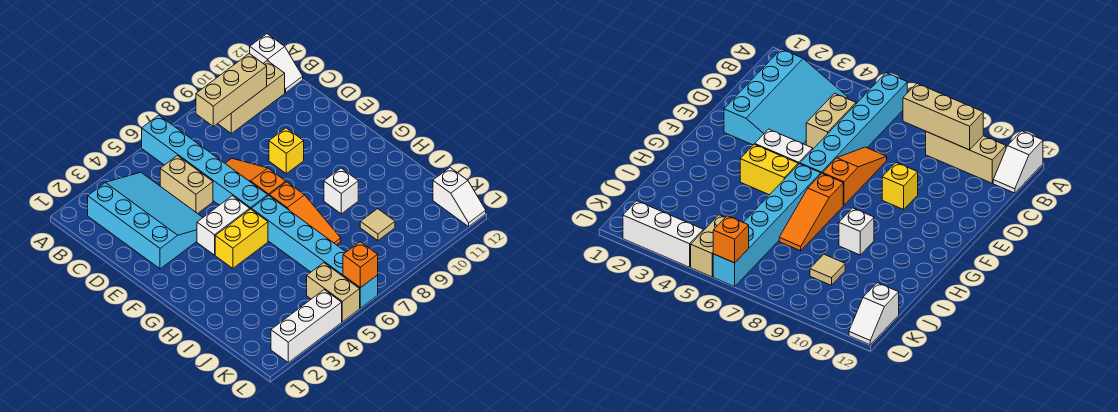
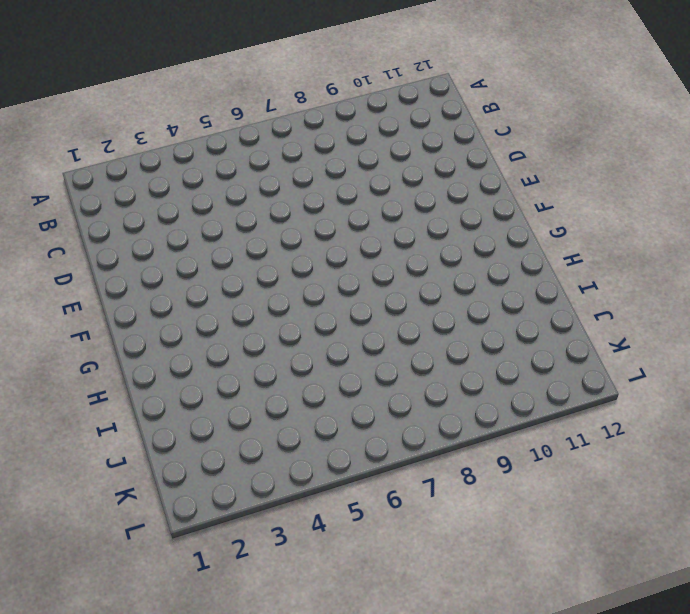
none -> cyan brick A6:F6 level 1
none -> white slope A12:B12 level 1 top A
none -> cyan slope B2:E4 level 1 top 2

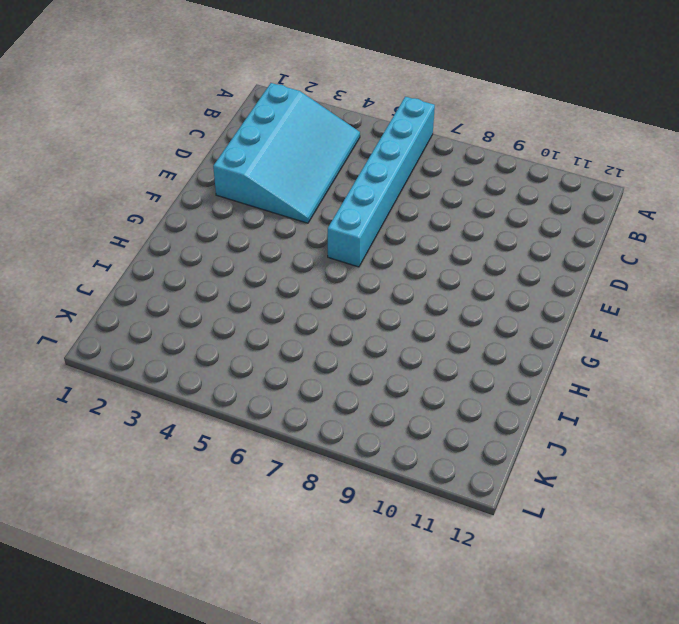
none -> white slope A12:B12 level 1 top A
none -> tan brick B9:B11 level 1
none -> tan brick C5:D5 level 1

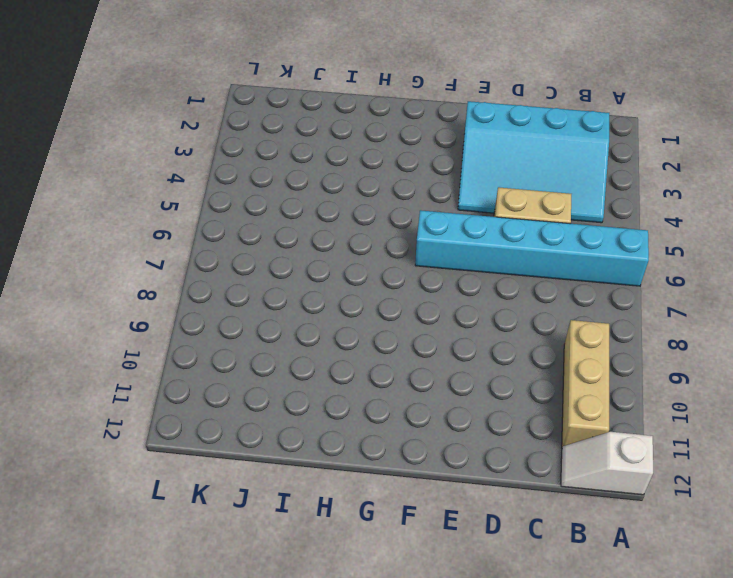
none -> orange slope D7:F7 level 1 top F
none -> yellow brick E9 level 1
none -> white brick F4:F5 level 1

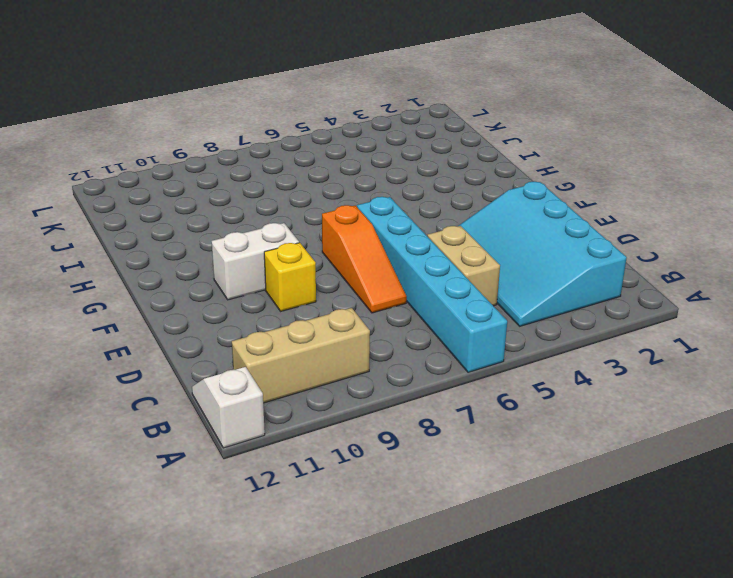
white brick F9:F10 level 1 -> white brick F4:F5 level 1
none -> yellow brick G4:G5 level 1
none -> cyan brick G6:L6 level 1
none -> orange slope G7:I7 level 1 top G

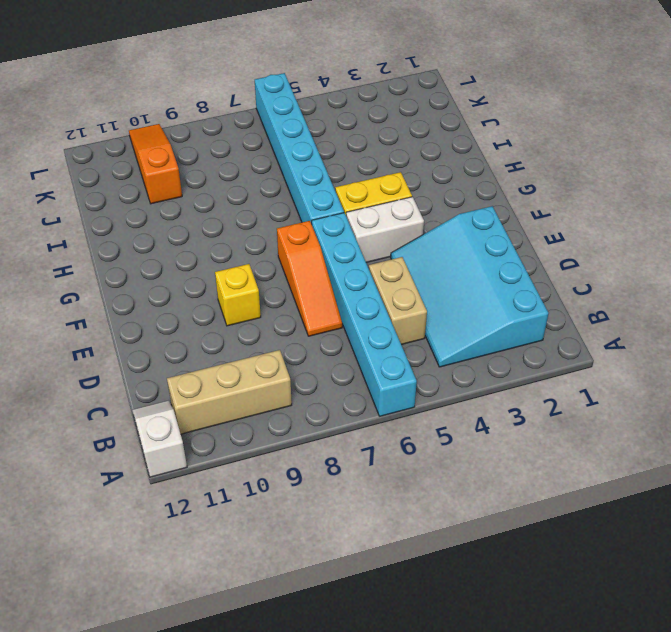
orange slope J10:L10 level 1 top J -> orange slope G7:I7 level 1 top G
none -> white brick H9 level 1
none -> tan tile J9 level 1
none -> tan brick K5:L5 level 1

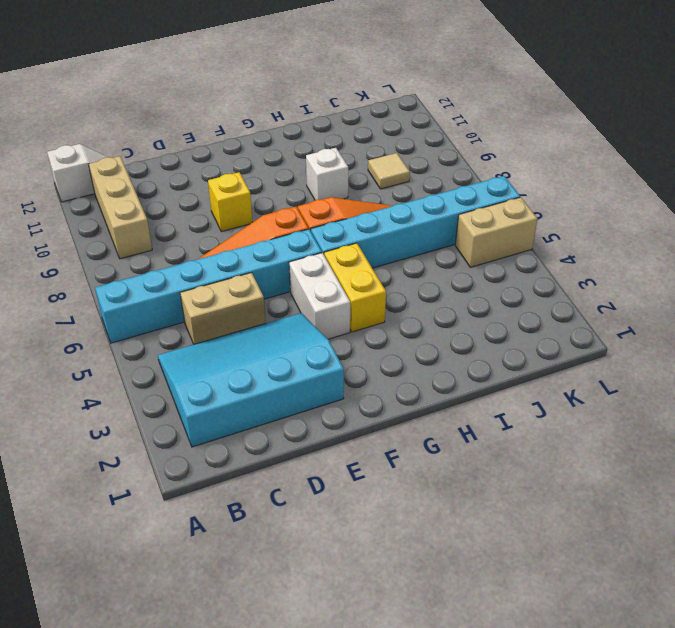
none -> white slope K12:L12 level 1 top K
none -> white brick L2:L4 level 1
none -> tan brick B8:B10 level 2

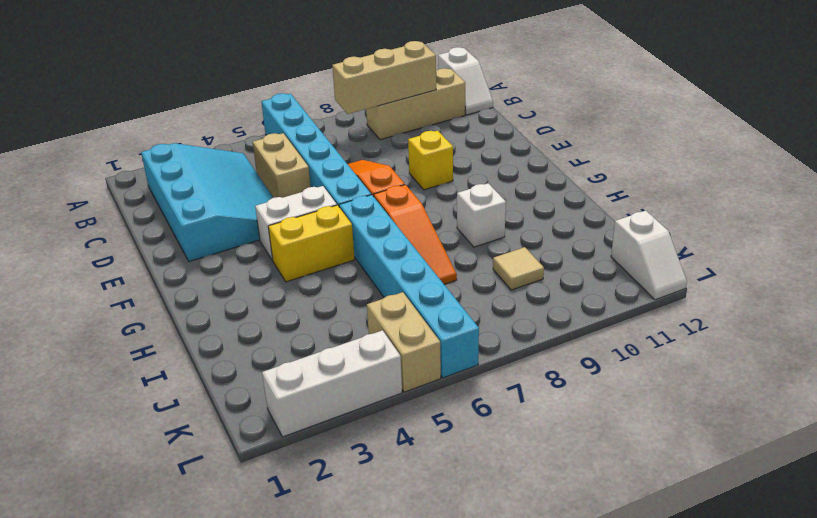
none -> orange brick L6 level 2

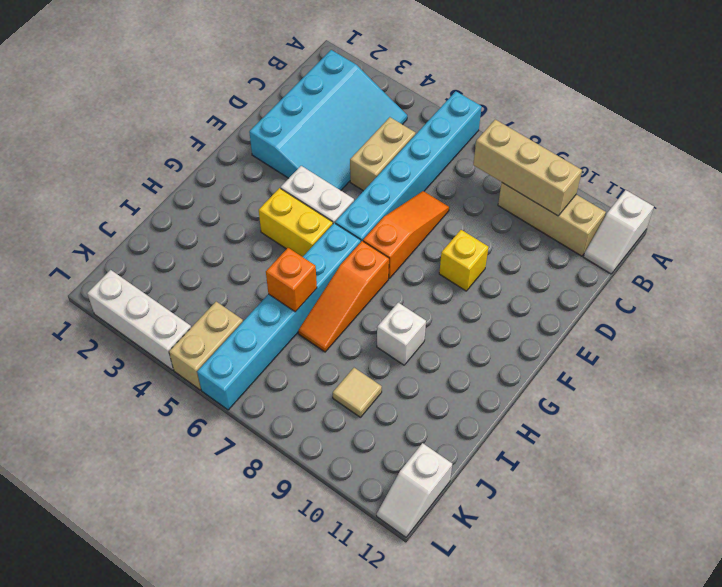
orange brick I6 level 2 -> orange brick L6 level 2

